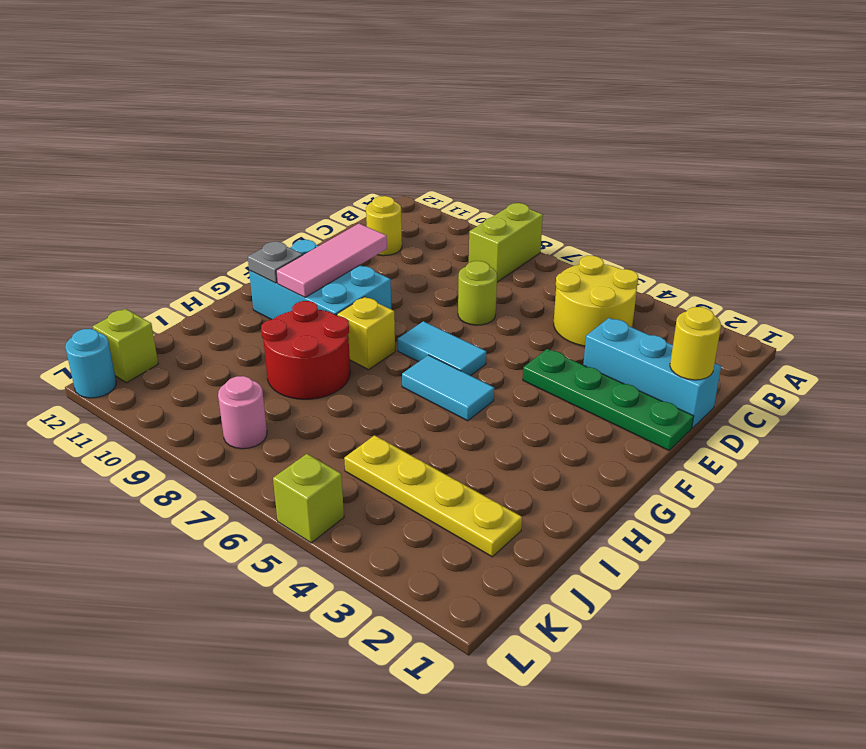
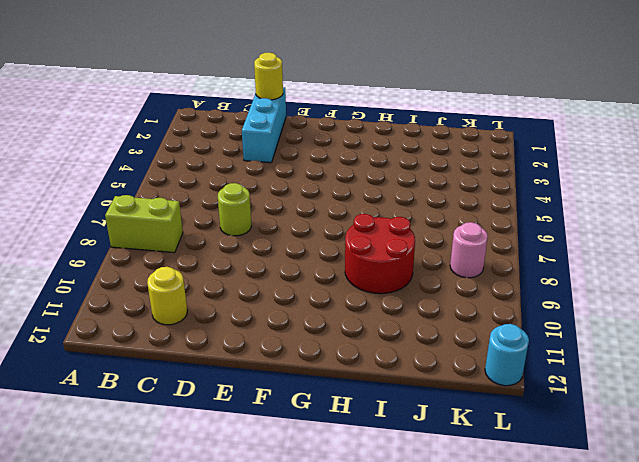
none -> yellow round brick B4:C5 level 1
none -> green plate E1:E4 level 1
none -> cyan tile F6:F7 level 1

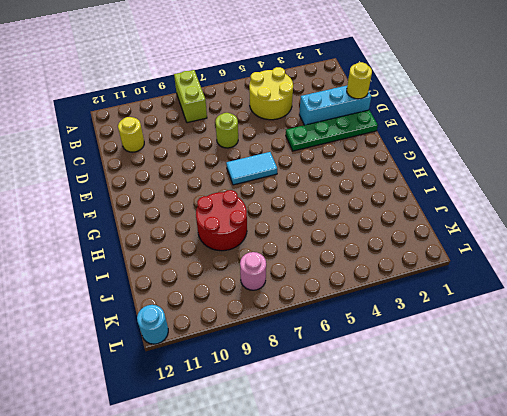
none -> cyan brick F9:G11 level 1
none -> cyan tile G5:G6 level 1
none -> yellow brick G8 level 1

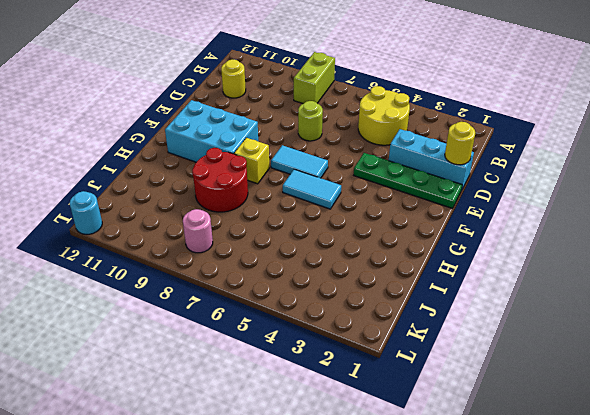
none -> yellow plate J2:J5 level 1
none -> lime brick K12 level 1
none -> lime brick L5 level 1

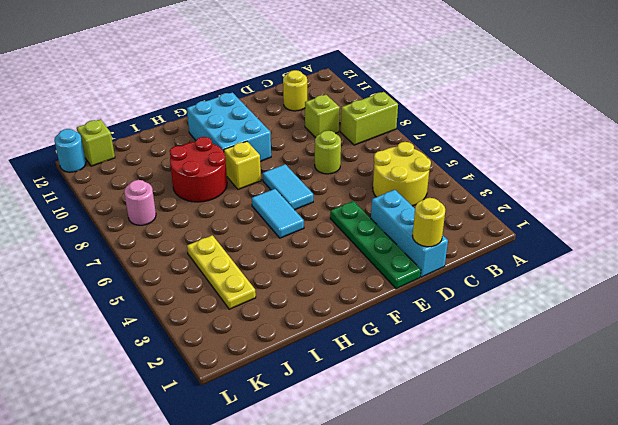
lime brick C9 level 1 -> lime brick L5 level 1
yellow plate J3:J5 level 1 -> yellow plate J2:J5 level 1
none -> pink tile E10:G10 level 2
none -> grey plate G11 level 2

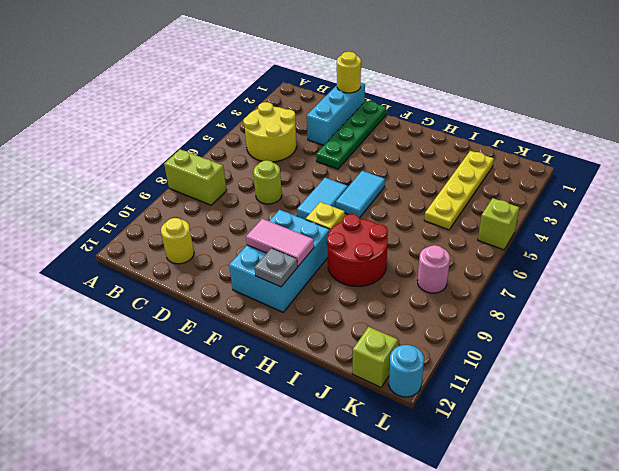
pink tile F10:G10 level 2 -> pink tile E10:G10 level 2

